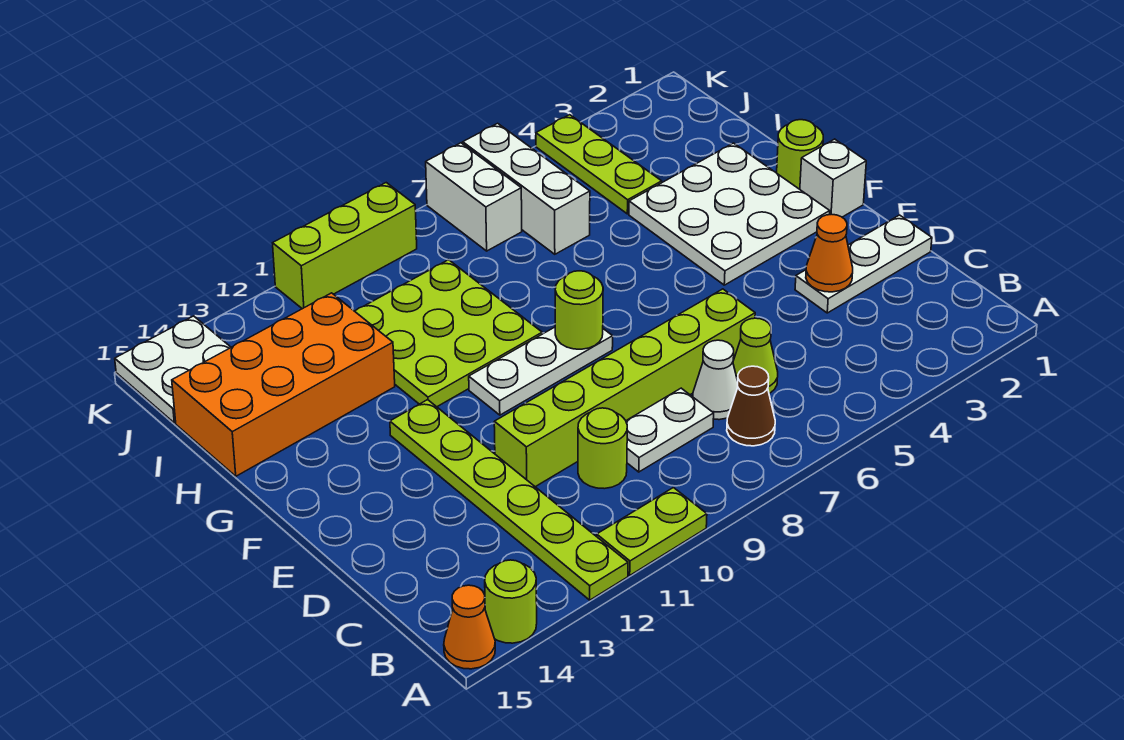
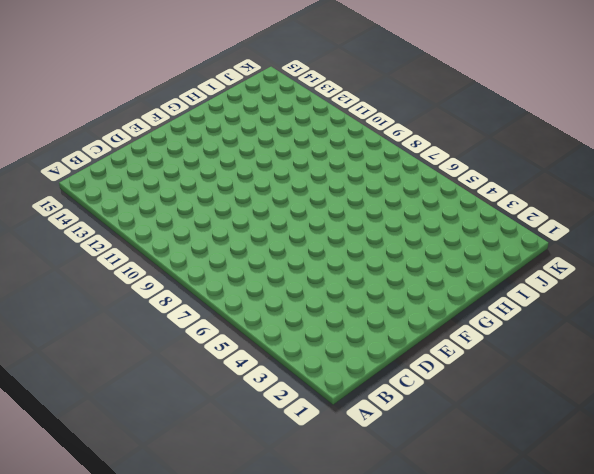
none -> lime plate A10:A11 level 1
none -> lime plate A12:F12 level 1
none -> lime round brick A14 level 1

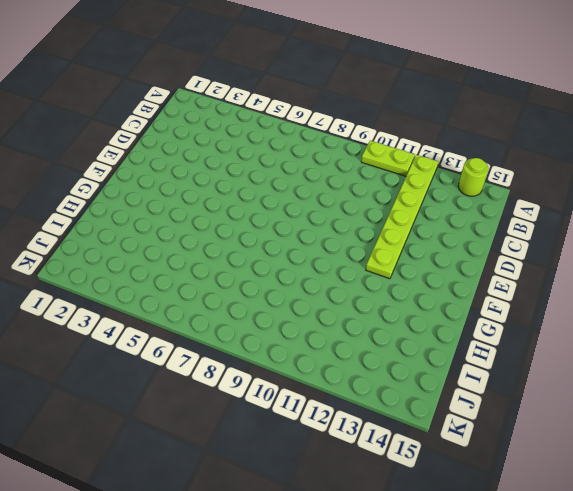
none -> orange cone A15 level 1
none -> brown cone B7 level 1
none -> lime cone C6 level 1

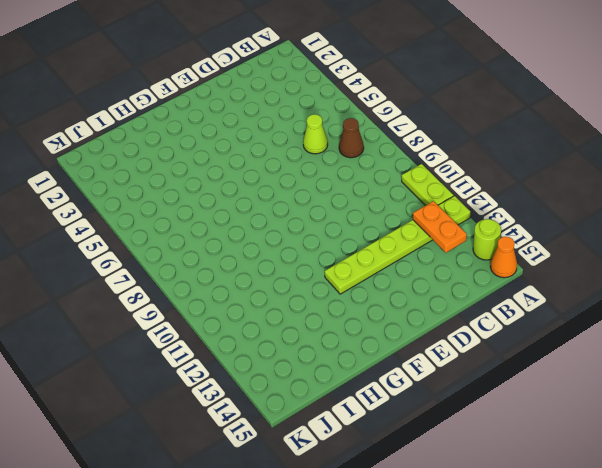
orange plate B12:B13 level 2 -> none
none -> white cone C7 level 1
none -> white plate C8:C9 level 1
none -> lime round brick C10 level 1

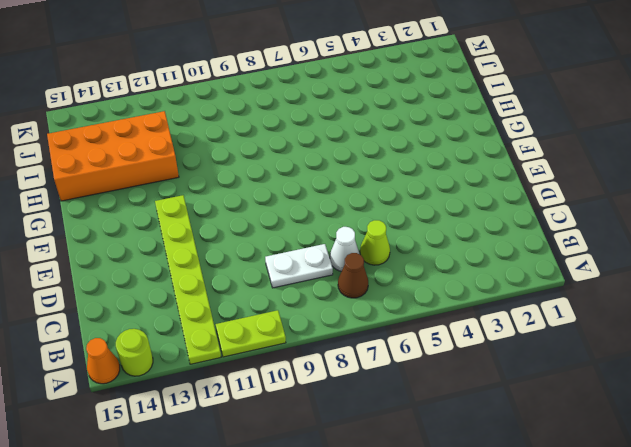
none -> lime round brick C10 level 1
none -> white plate D1:D3 level 1
none -> lime brick D6:D11 level 1

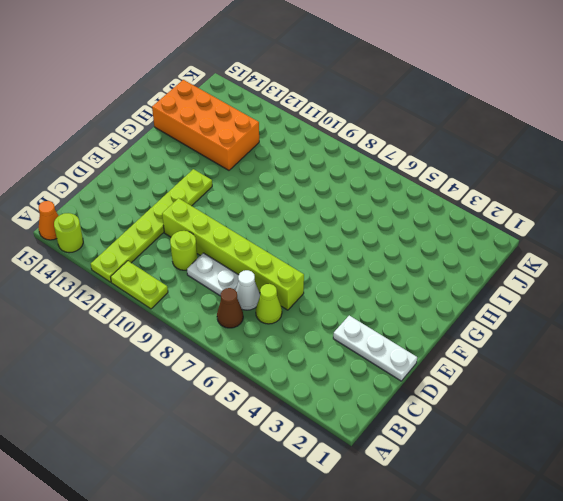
none -> white brick F1 level 1
none -> white plate F2:H4 level 1
none -> white plate F8:F10 level 1

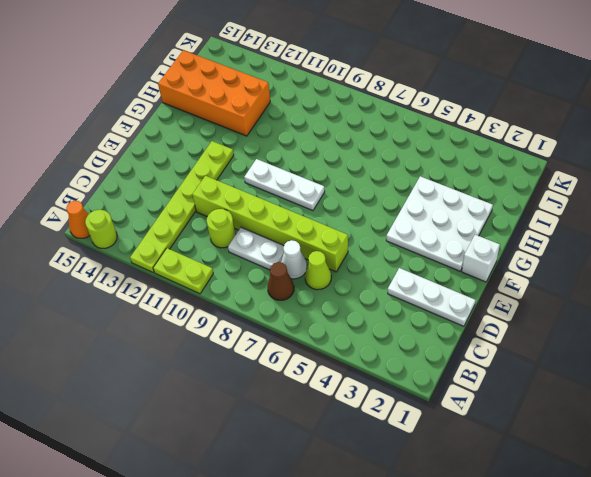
none -> lime round brick G1 level 1
none -> lime plate G9:I11 level 1
none -> lime plate I4:K4 level 1

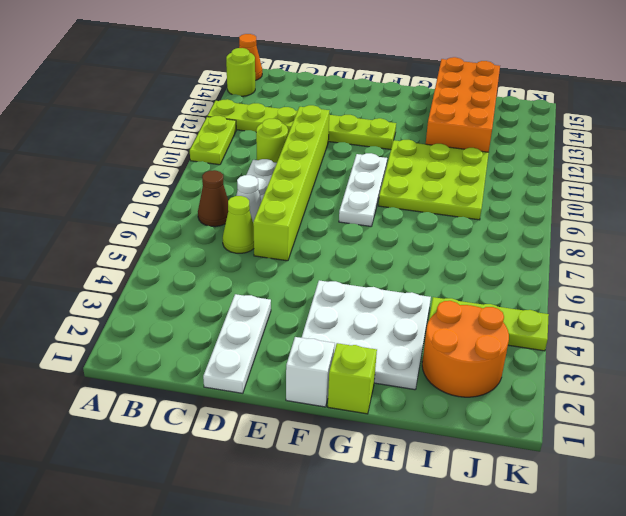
lime brick G1 level 1 -> lime round brick G1 level 1
orange round brick I2:J3 level 1 -> none
none -> white brick I6:K6 level 1
none -> white brick J7:K7 level 1
none -> white plate J14:K15 level 1

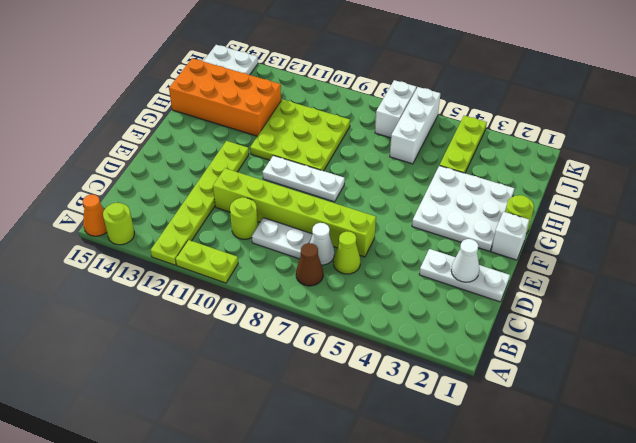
white cone D2 level 2 -> none
none -> lime brick K9:K11 level 1
none -> orange cone D3 level 2
none -> lime round brick F8 level 2

